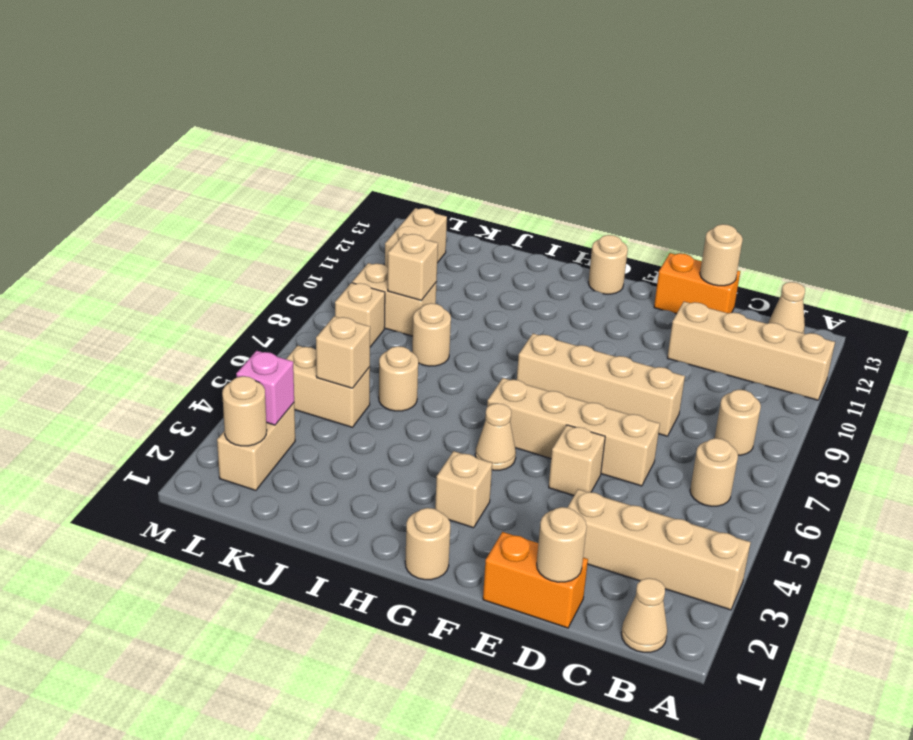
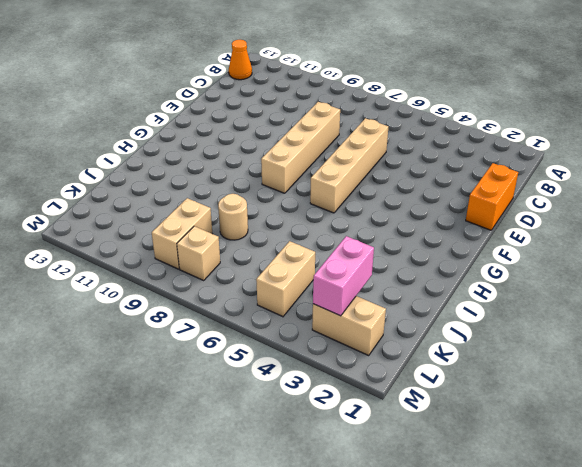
orange cone B13 level 1 -> tan cone B13 level 1
pink brick K3:L3 level 2 -> pink brick L3 level 2
none -> tan brick A3:D3 level 1
none -> tan brick A11:D11 level 1
none -> tan cone B1 level 1

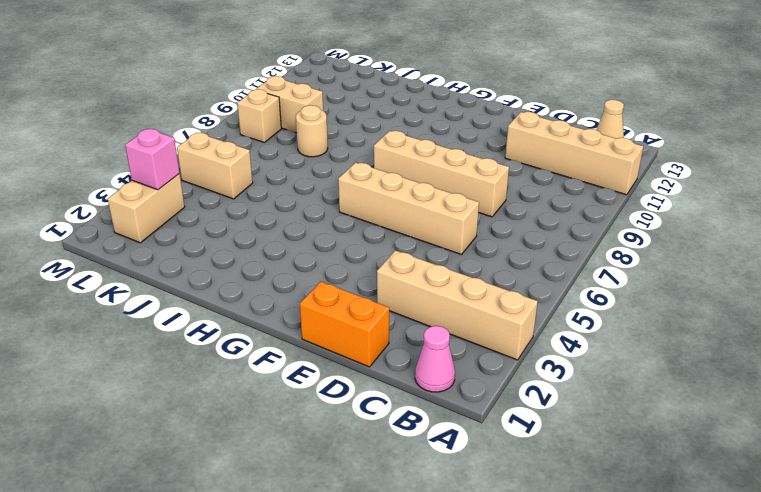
pink cone B1 level 1 -> tan cone B1 level 1
none -> tan round brick B6 level 1
none -> tan round brick B8 level 1
none -> orange brick D13:E13 level 1

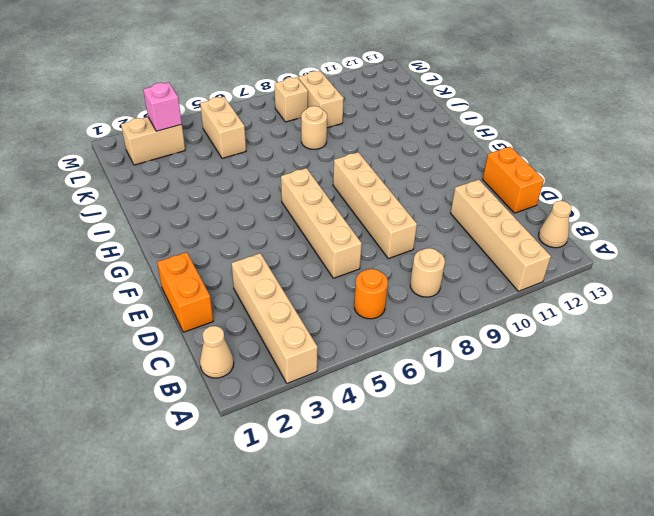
orange round brick B6 level 1 -> tan round brick B6 level 1
none -> tan brick E5 level 1
none -> tan round brick G1 level 1
none -> tan brick G3 level 1

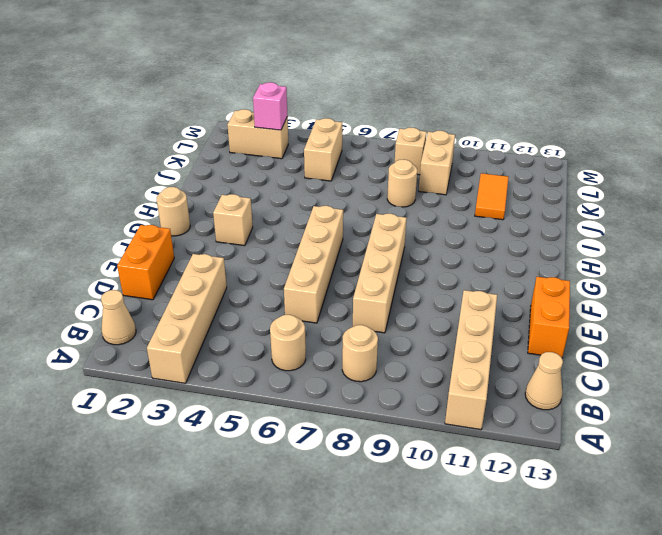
orange tile J11:K11 level 1 -> none
none -> tan brick E5 level 1
none -> tan cone G5 level 1
none -> tan round brick G13 level 1

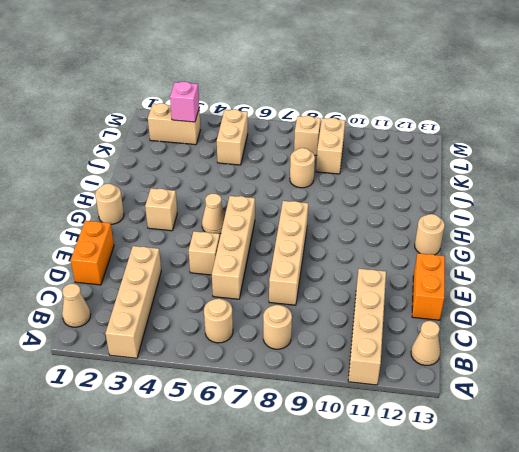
none -> tan round brick J6 level 1
none -> tan brick L11:L12 level 1
none -> tan round brick D1 level 2

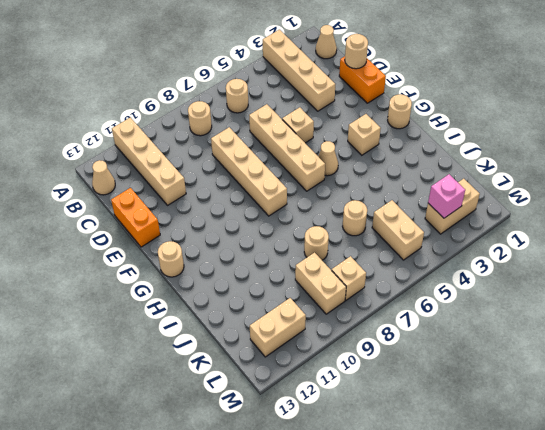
none -> tan round brick D13 level 2
none -> tan brick K5 level 2
none -> tan brick K9 level 2

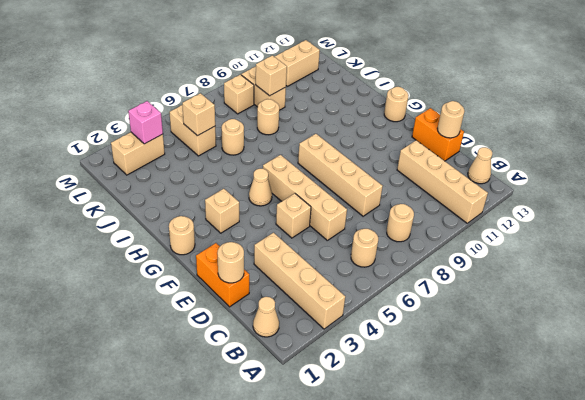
none -> tan round brick L2 level 2

